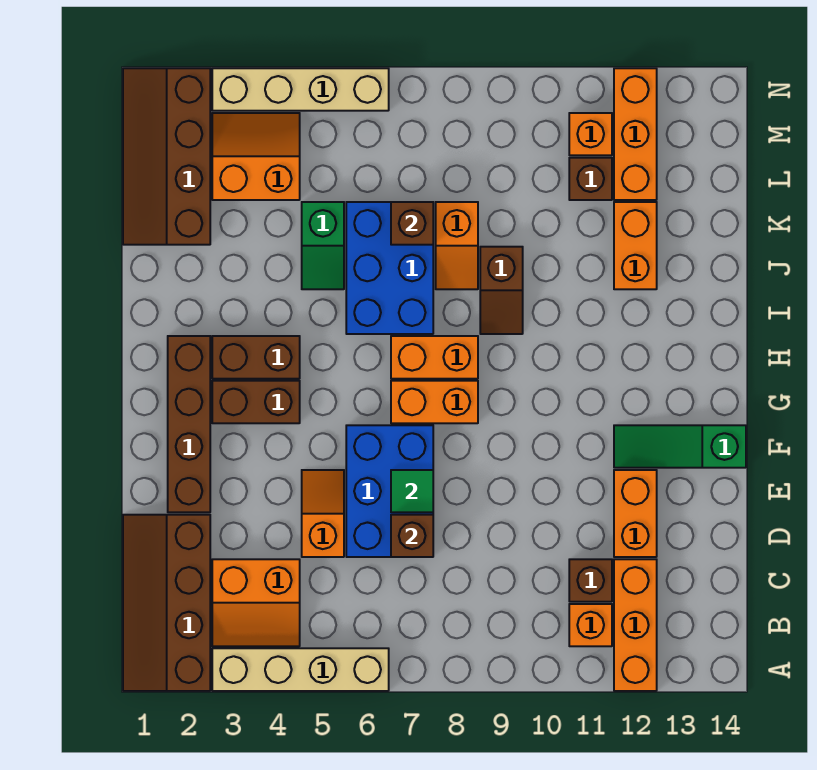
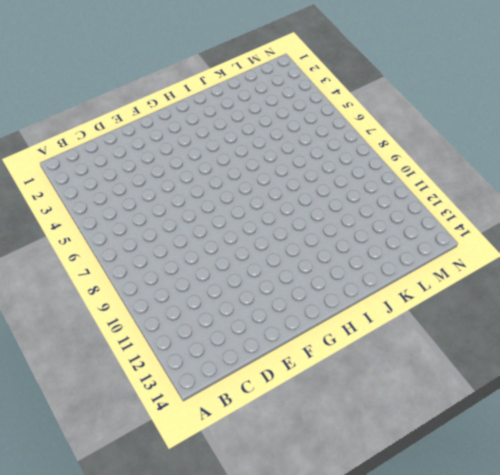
none -> brown slope A1:D2 level 1 top 2
none -> tan brick A3:A6 level 1
none -> orange brick A12:C12 level 1

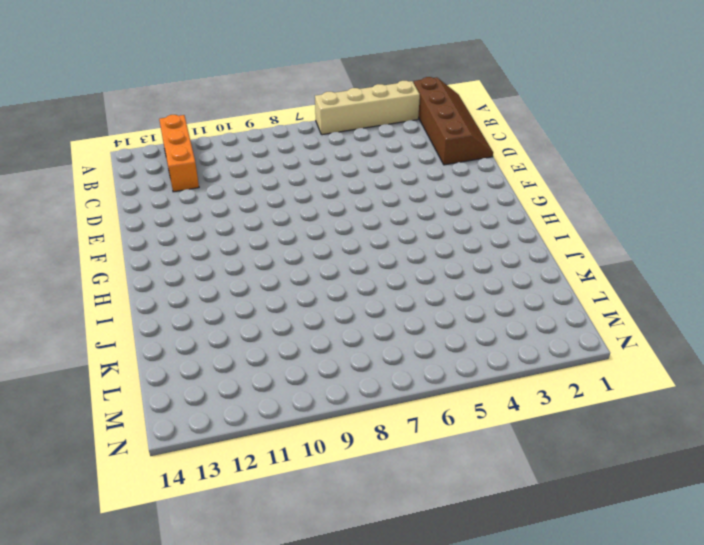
none -> orange slope B3:C4 level 1 top C
none -> orange brick B11 level 1
none -> brown brick C11 level 1

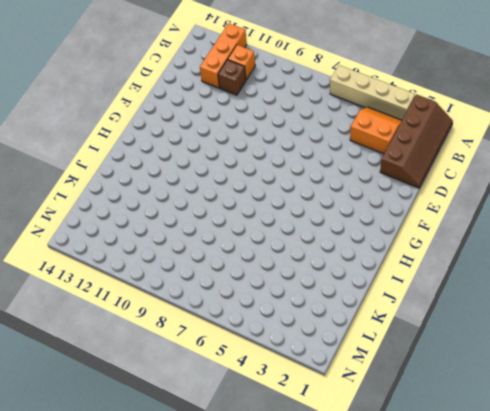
none -> orange slope D5:E5 level 1 top D
none -> blue brick D6:F7 level 1
none -> orange brick D12:E12 level 1

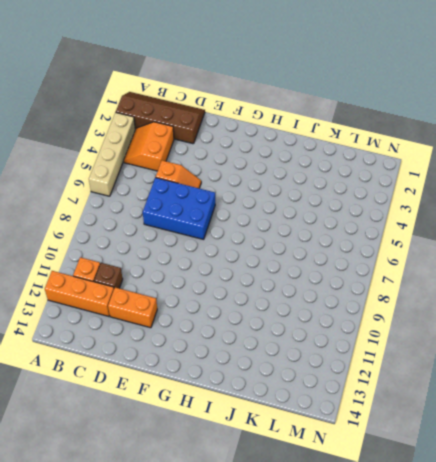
none -> brown brick E2:H2 level 1
none -> green slope F12:F14 level 1 top 14
none -> brown brick G3:G4 level 1

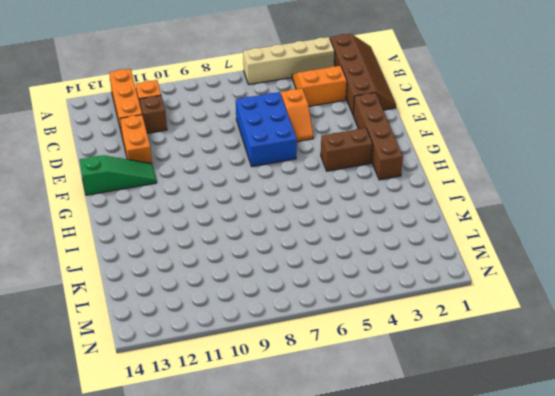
none -> orange brick G7:G8 level 1
none -> brown brick H3:H4 level 1
none -> orange brick H7:H8 level 1

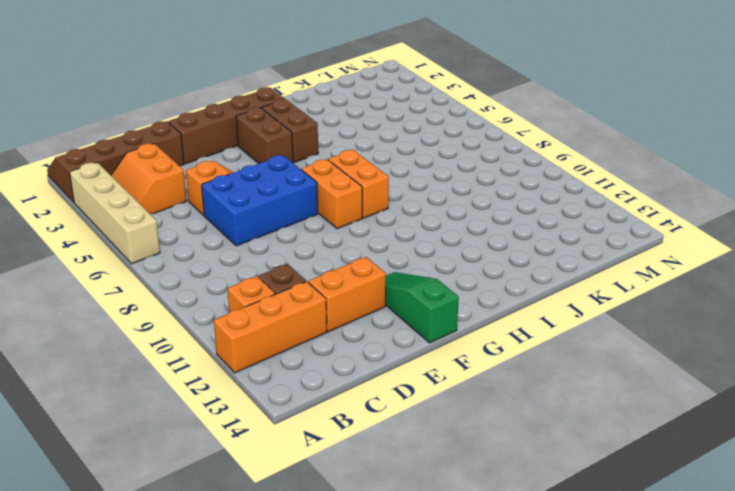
none -> blue brick I6:K7 level 1
none -> brown slope I9:J9 level 1 top J
none -> green slope J5:K5 level 1 top K

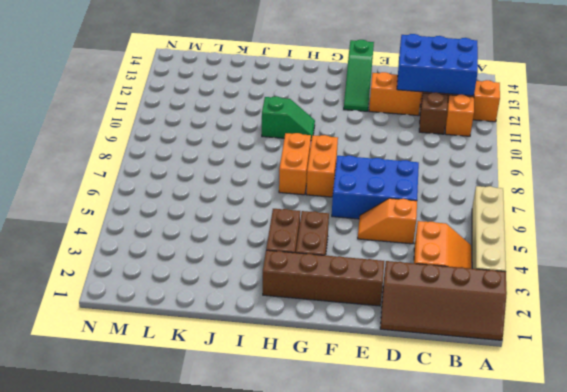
blue brick B12:D13 level 2 -> blue brick I6:K7 level 1
green slope H10:I10 level 1 top I -> green slope J5:K5 level 1 top K
none -> brown slope I9:J9 level 1 top J
none -> orange slope J8:K8 level 1 top K
none -> orange brick J12:K12 level 1

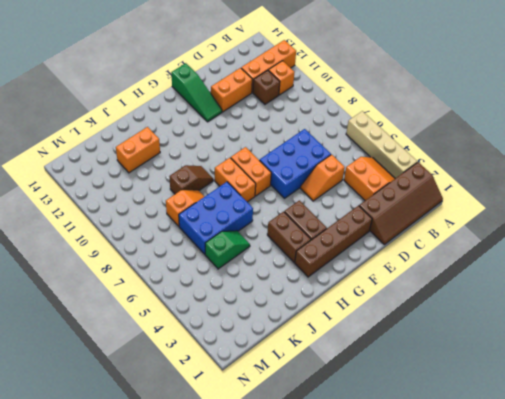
none -> brown slope K1:N2 level 1 top 2
none -> orange slope L3:M4 level 1 top L
none -> brown brick L11 level 1

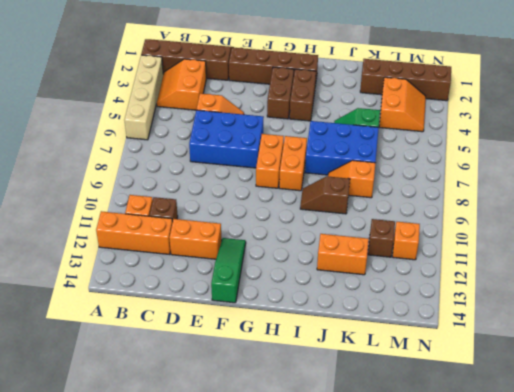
none -> orange brick L12:N12 level 1
none -> tan brick N3:N6 level 1
none -> brown brick D7 level 2

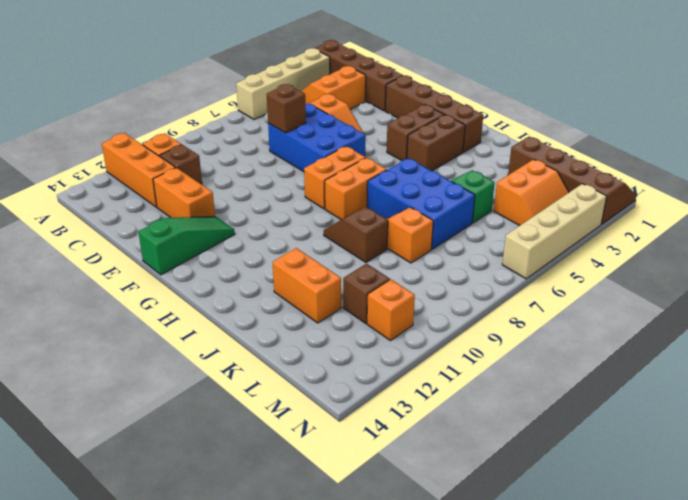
none -> orange brick L12:N12 level 1
none -> green tile E7 level 2
none -> brown brick K7 level 2

